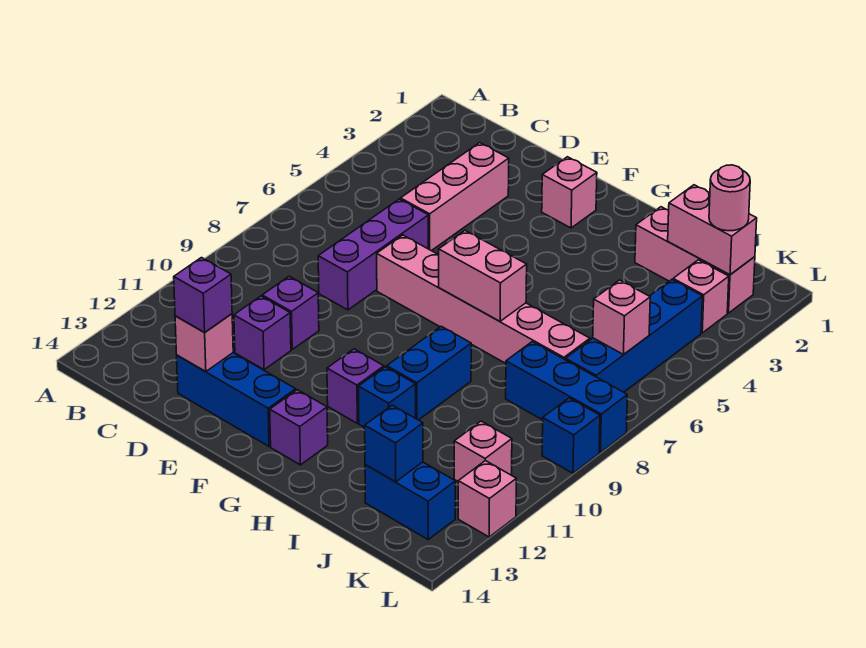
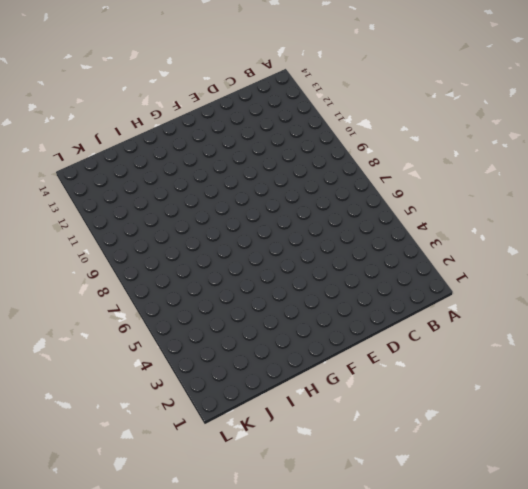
none -> pink brick D3:D5 level 1
none -> purple brick D6:D8 level 1
none -> purple brick D10 level 1

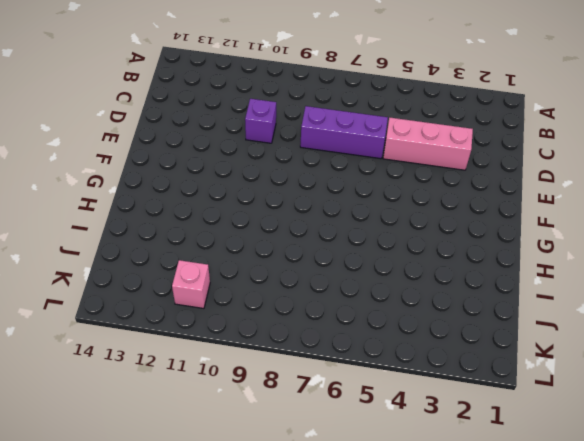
none -> purple brick D11 level 1
none -> blue brick D13:F13 level 1
none -> pink brick E7:J7 level 1

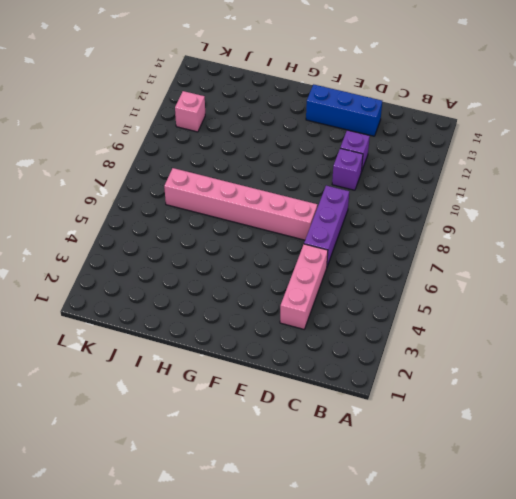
none -> pink brick F2 level 1
none -> purple brick G11 level 1
none -> purple brick G13 level 1

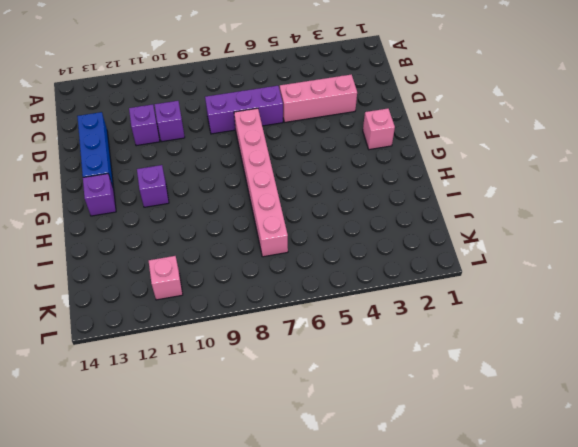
none -> blue brick H9:H10 level 1
none -> blue brick H11 level 1
none -> pink brick I2:K2 level 1

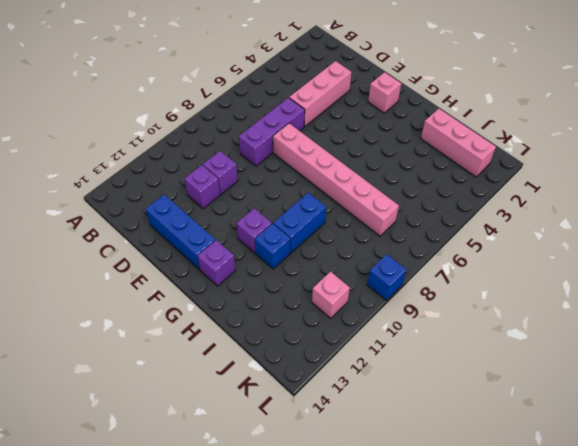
none -> blue brick J8:L8 level 1
none -> blue brick J13:K13 level 1
none -> pink brick K3 level 1

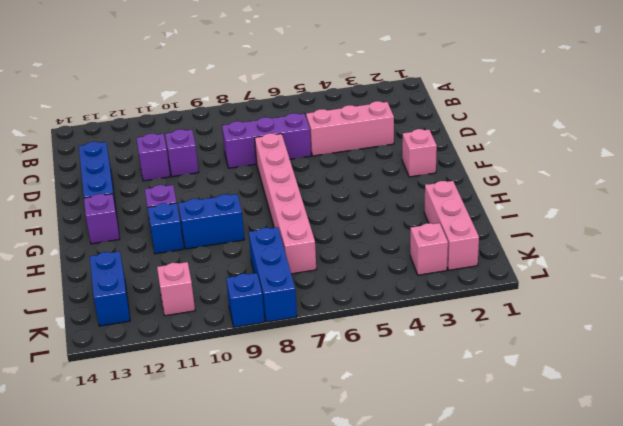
none -> blue brick K4:K7 level 1
none -> pink brick L12 level 1
none -> pink brick D13 level 2

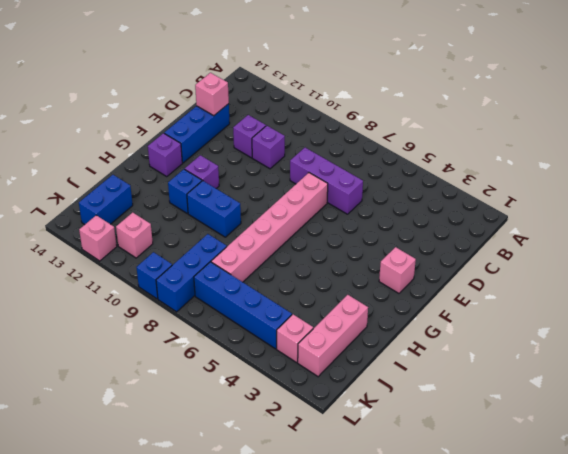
none -> pink brick D3:D5 level 1
none -> pink brick G7:H7 level 2
none -> pink brick J2:K2 level 2

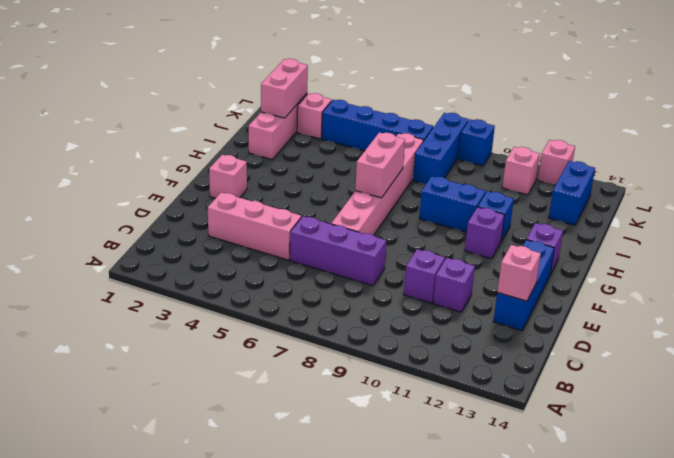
none -> blue brick J13 level 2
none -> pink brick K6 level 2
none -> purple brick D13 level 3

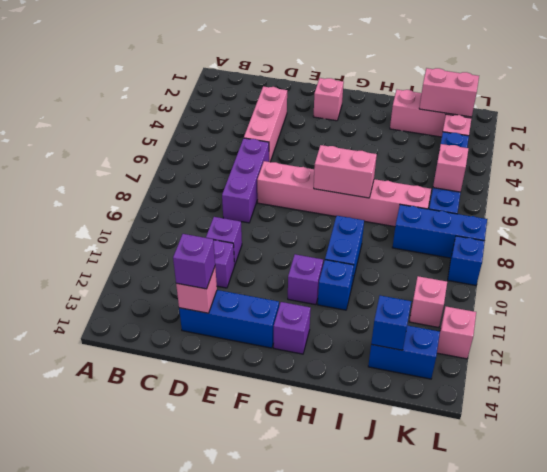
none -> pink round brick K2 level 3

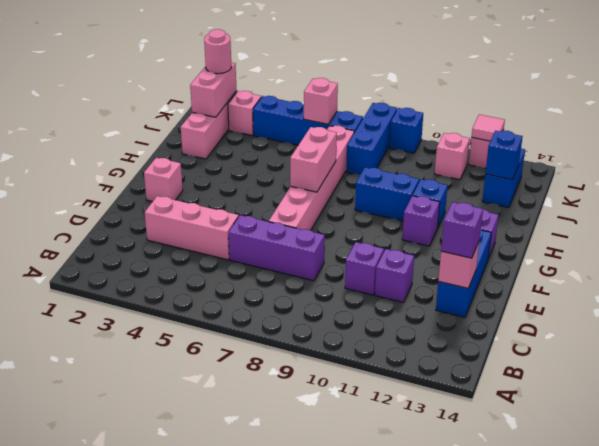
pink tile L12 level 2 -> none

